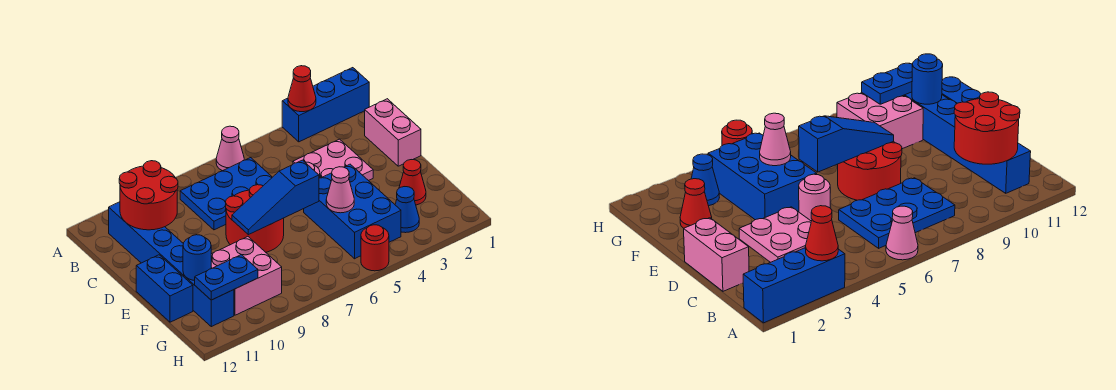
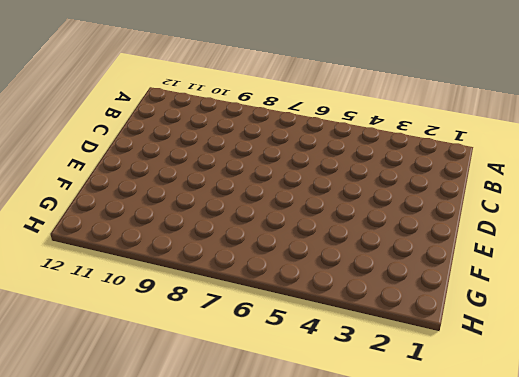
none -> blue brick A1:A3 level 1
none -> pink cone A6 level 1
none -> blue plate B6:C8 level 1

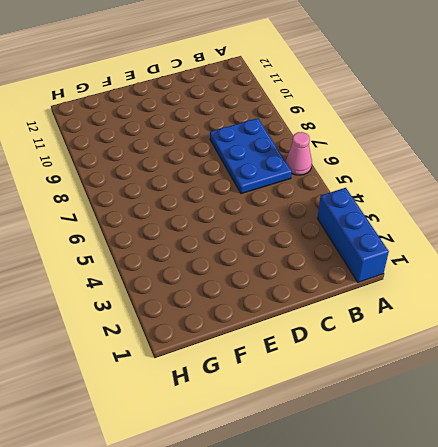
none -> blue brick B11:G11 level 1
none -> pink brick C1:D1 level 1
none -> pink plate C3:D4 level 1

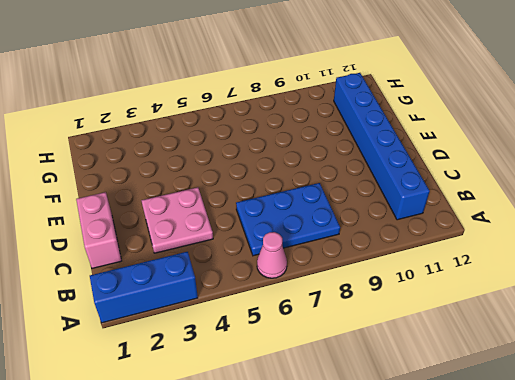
none -> pink round brick D5 level 1
none -> red round brick D7:E8 level 1
none -> blue brick E4:G5 level 1

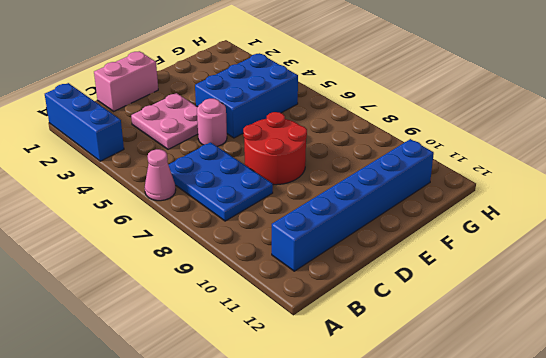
none -> blue brick E12:F12 level 1
none -> red cone F2 level 1
none -> pink brick F9:G10 level 1

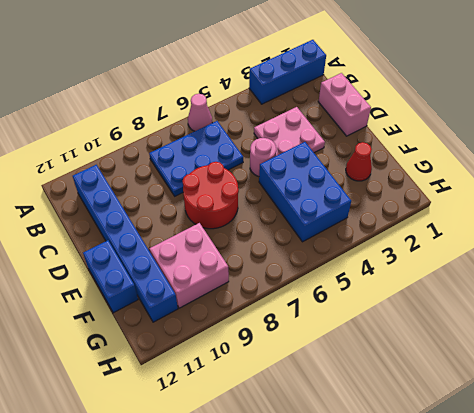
none -> blue cone G3 level 1
none -> red round brick H5 level 1
none -> red cone A3 level 2

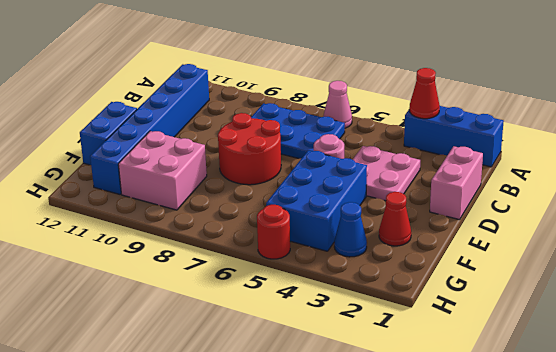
none -> red round brick B10:C11 level 2
none -> blue slope E6:E8 level 2 top 6
none -> pink cone F5 level 2

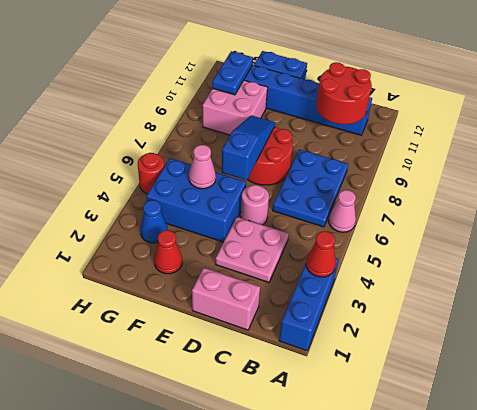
none -> blue round brick F11 level 2

